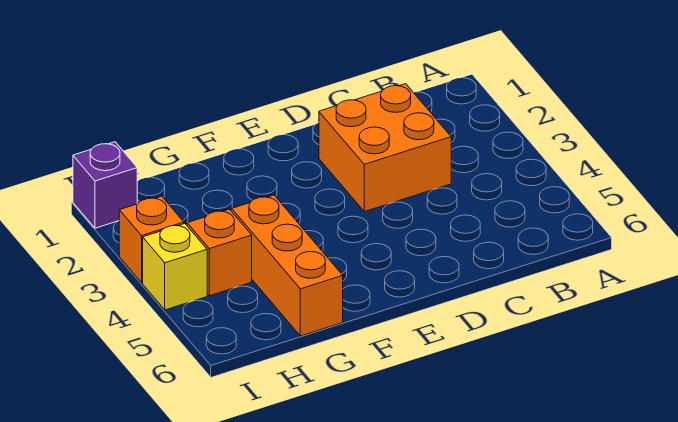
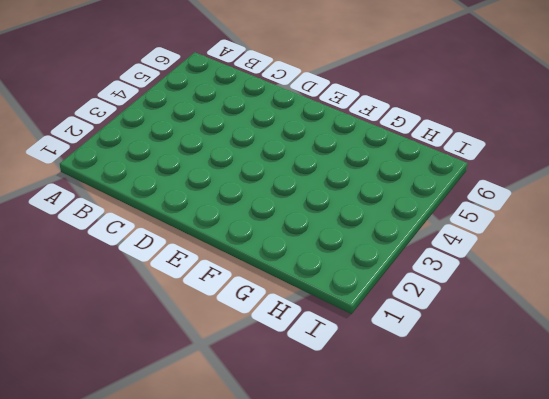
none -> orange brick C2:D3 level 1
none -> orange brick G4:G6 level 1

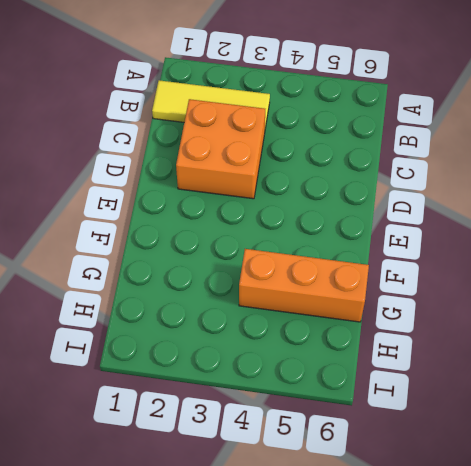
yellow tile B1:B3 level 1 -> none
none -> orange brick H4 level 1
none -> purple brick I1 level 1

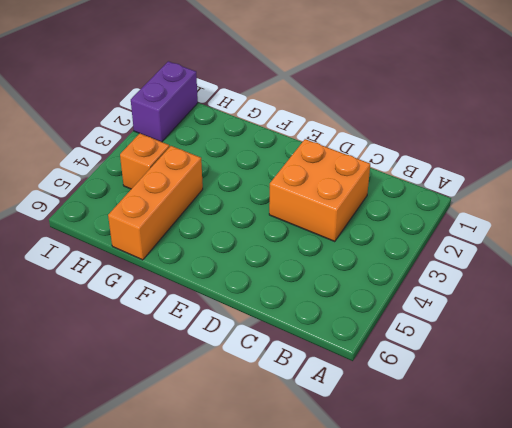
purple brick I1:I2 level 1 -> purple brick I1 level 1
none -> orange brick I3 level 1
none -> yellow brick I4 level 1

